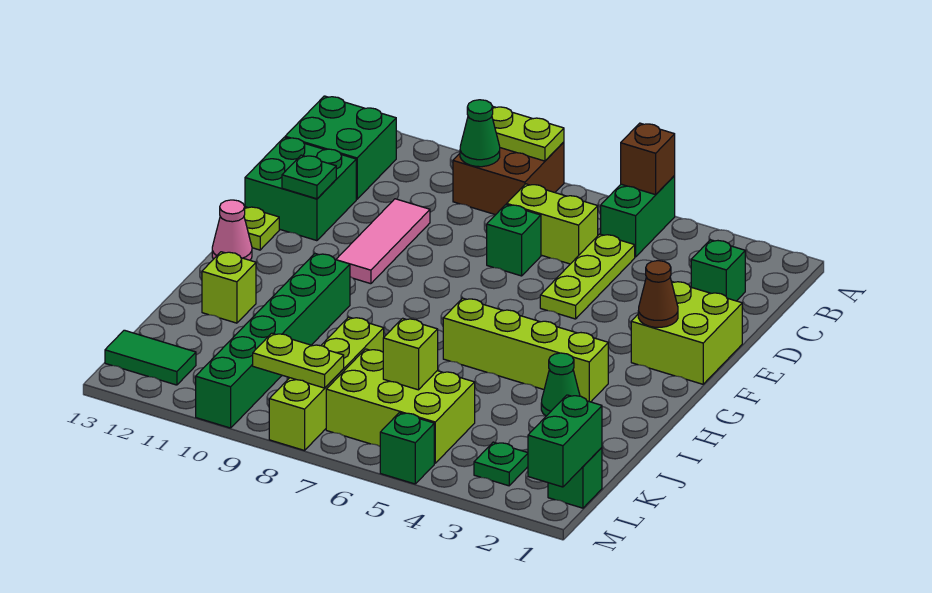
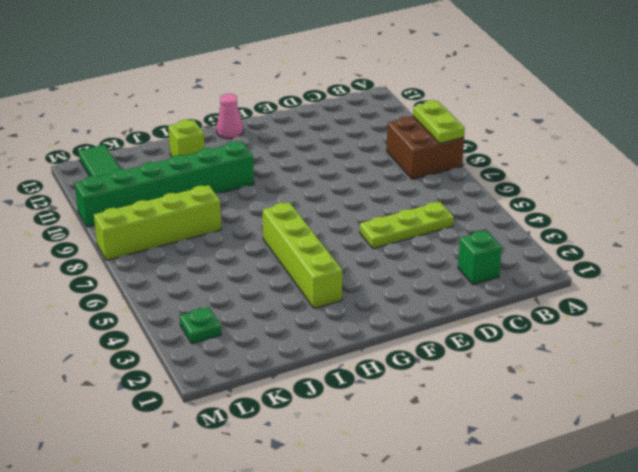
none -> green brick A5:B5 level 1
none -> green brick B12:C13 level 1
none -> lime brick C6:C7 level 1
none -> green brick D7 level 1

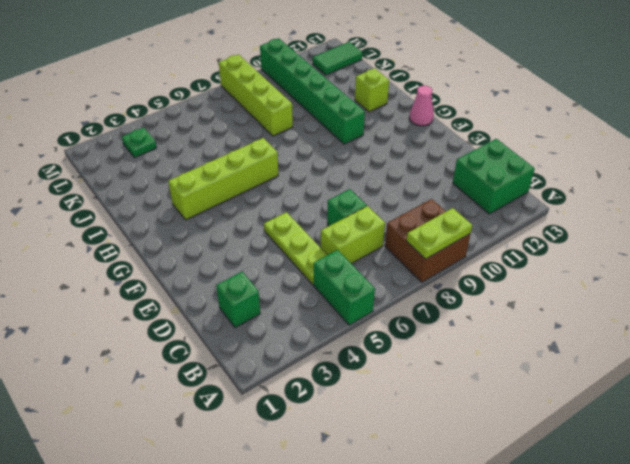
none -> pink tile D10:F10 level 1
none -> green brick D12:E13 level 1
none -> lime brick E1:F2 level 1
none -> lime plate F13 level 1

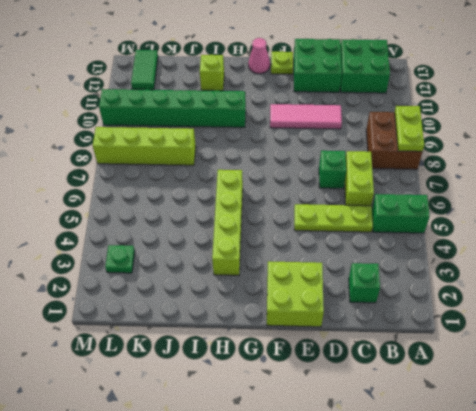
none -> green cone I3 level 1
none -> lime brick K5:L7 level 1
none -> green brick L1 level 1
none -> green brick M5 level 1

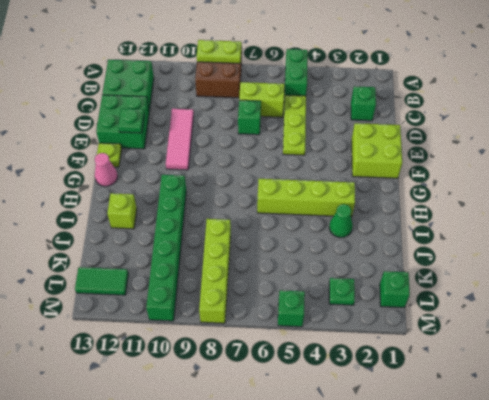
none -> lime brick K5:L7 level 1
none -> brown brick A5 level 2
none -> green cone B9 level 2
none -> brown cone F2 level 2

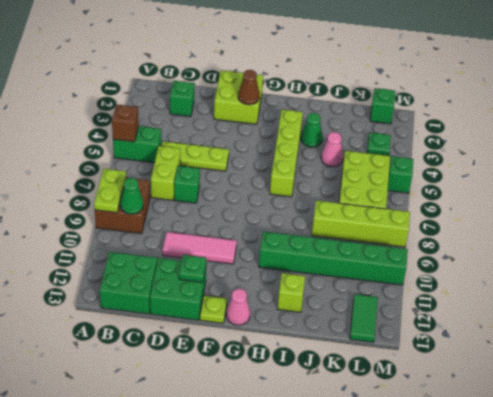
pink cone J4 level 1 -> none
none -> lime brick K6 level 2
none -> green brick L1:M1 level 2
none -> lime plate L8:L9 level 2

